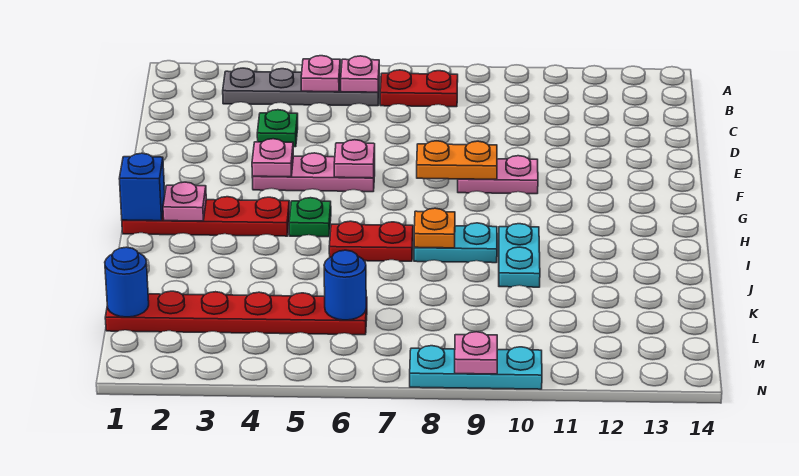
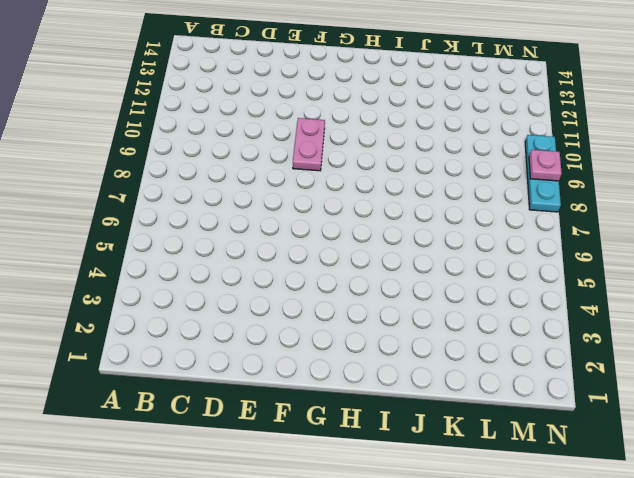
none -> grey plate B3:B6 level 1
none -> red plate B7:B8 level 1
none -> green plate D4 level 1

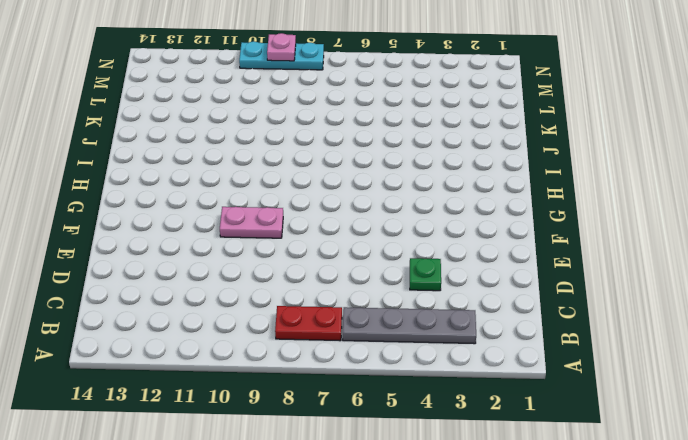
none -> pink plate F4:F6 level 1
none -> red plate H1:H4 level 1
none -> green plate H5 level 1

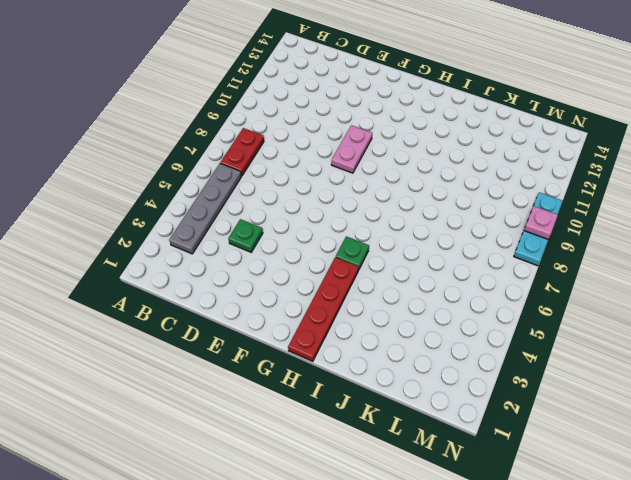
none -> pink plate F4:F6 level 1
none -> red plate I6:I7 level 1
none -> cyan plate I8:I9 level 1

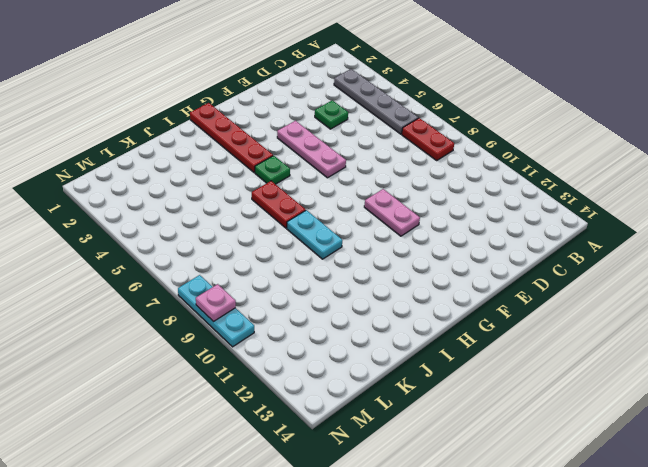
none -> cyan plate I10:J10 level 1
none -> red plate L1:L6 level 1
none -> pink plate B5 level 2

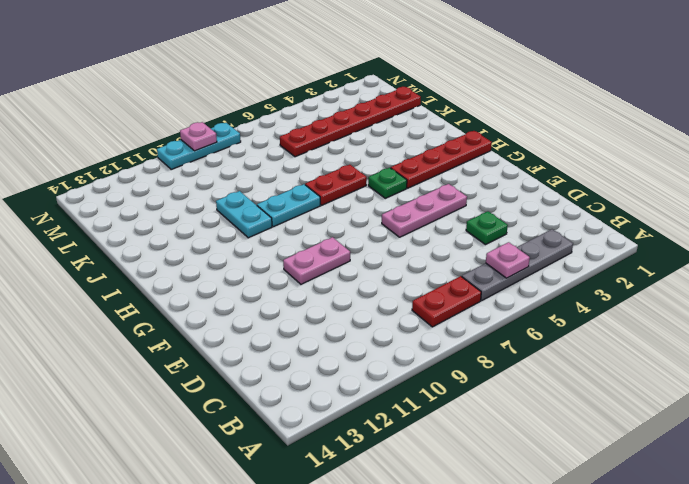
none -> pink plate B6 level 2
none -> pink plate F4 level 2
none -> pink plate F6 level 2

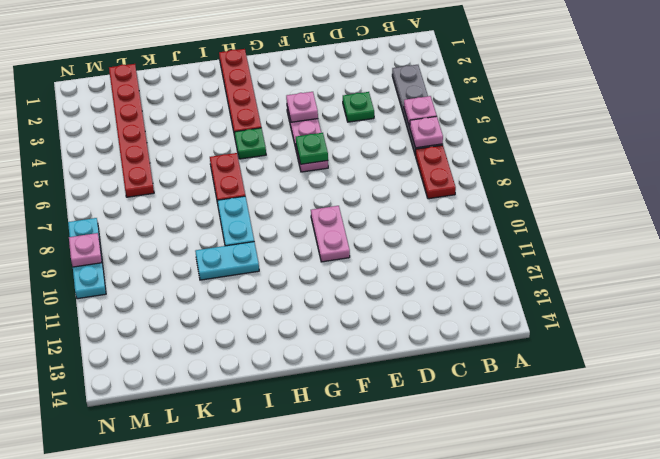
green plate F6 level 2 -> pink plate F6 level 2
none -> orange plate F8:F9 level 2
none -> blue brick H1 level 2
none -> pink plate H2 level 2

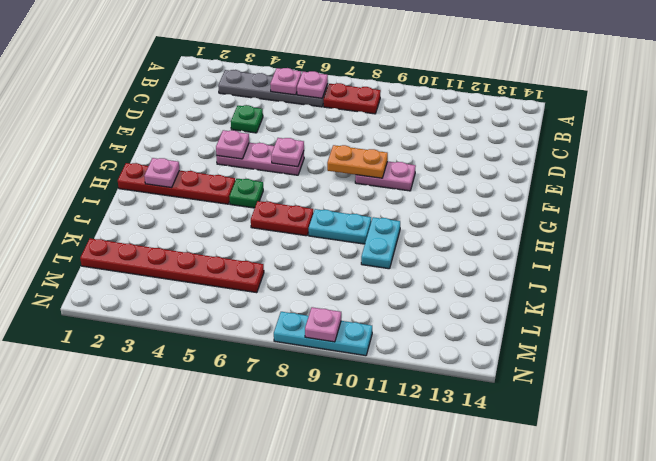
none -> blue brick H1 level 2
none -> orange plate I8 level 2
none -> blue round brick L1 level 2

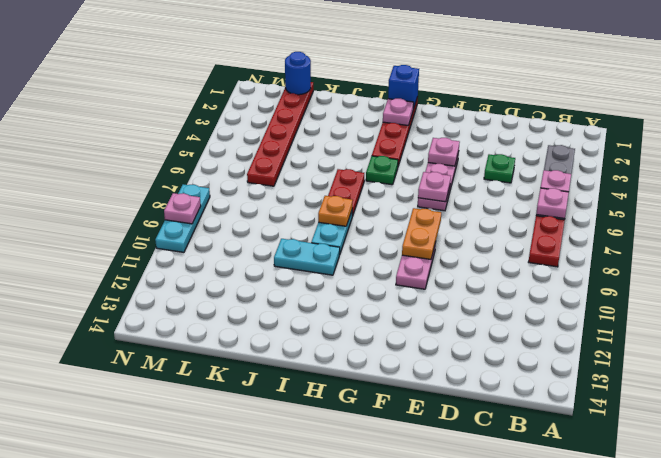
none -> blue round brick L6 level 2

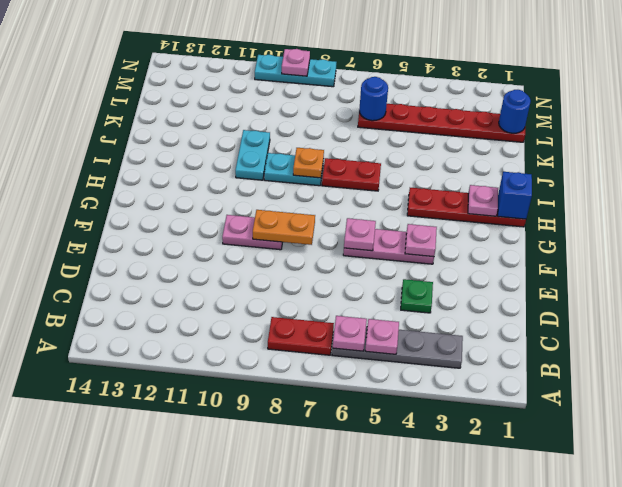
none -> green plate H5 level 1

